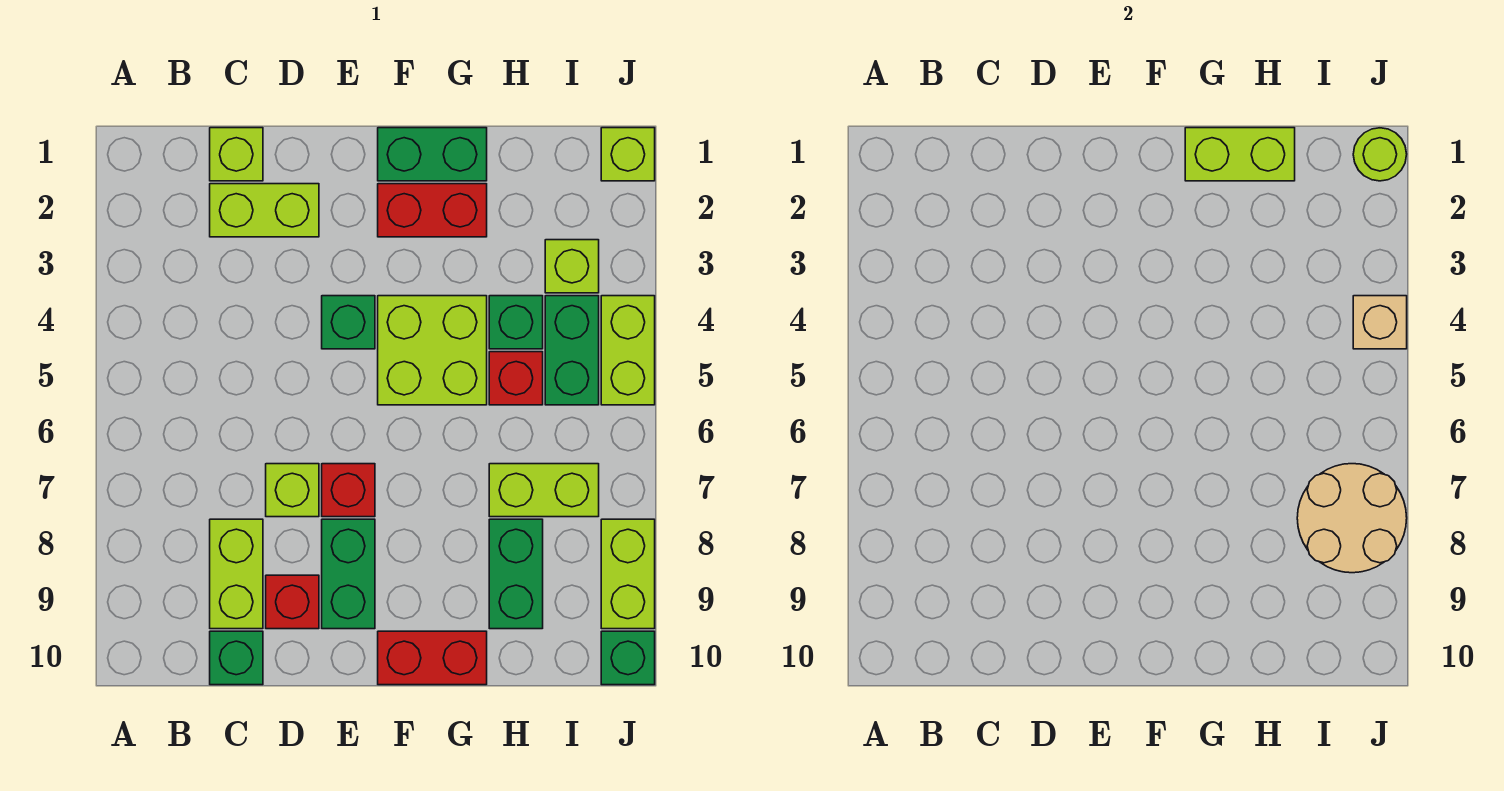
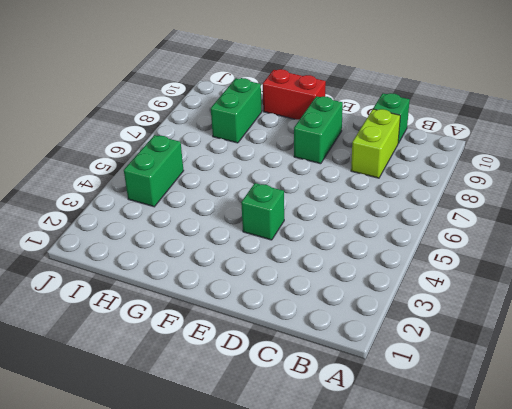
none -> lime brick C1 level 1
none -> lime brick C2:D2 level 1
none -> lime brick D7 level 1

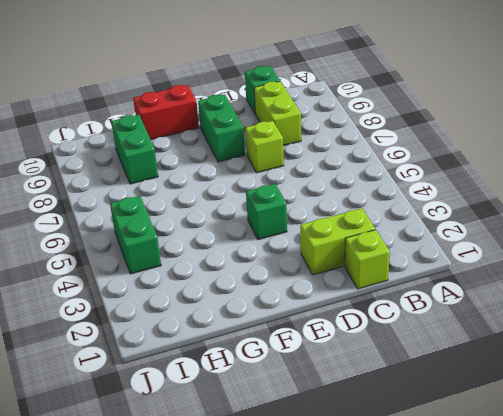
none -> red brick D9 level 1
none -> red brick E7 level 1
none -> green brick F1:G1 level 1

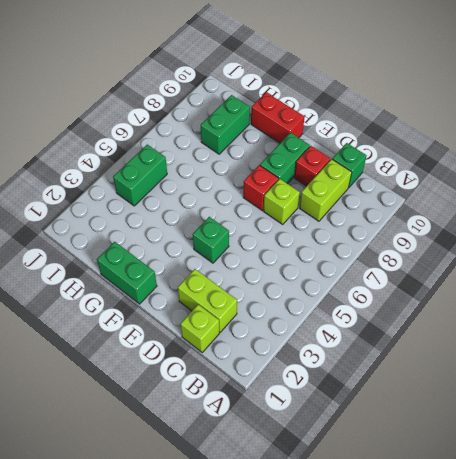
none -> red brick F2:G2 level 1
none -> lime brick F4:G5 level 1
none -> green brick H4 level 1

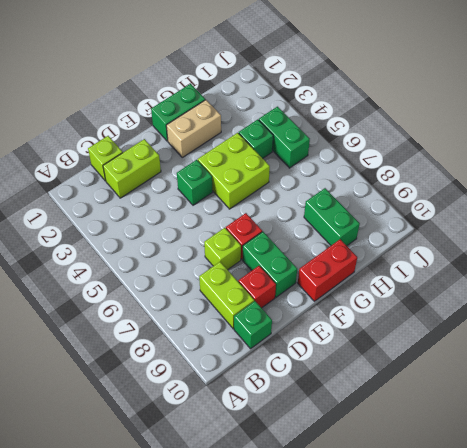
tan brick F2:G2 level 1 -> red brick F2:G2 level 1
none -> red brick H5 level 1
none -> lime brick H7:I7 level 1
none -> lime brick I3 level 1

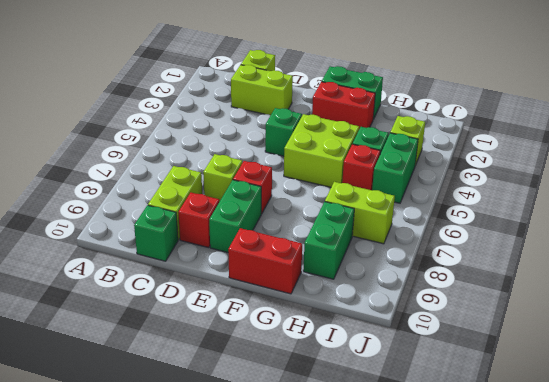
none -> lime brick J1 level 1
none -> lime brick J4:J5 level 1
none -> lime brick J8:J9 level 1

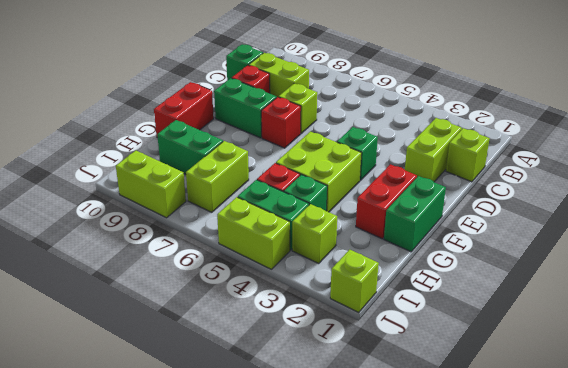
none -> green brick J10 level 1
none -> lime brick G1:H1 level 2
none -> tan round brick I7:J8 level 2

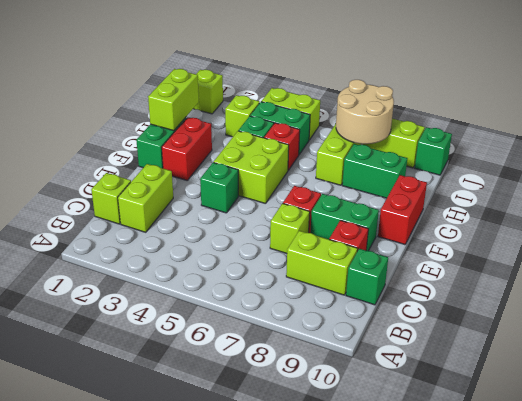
none -> lime round brick J1 level 2
none -> tan brick J4 level 2

